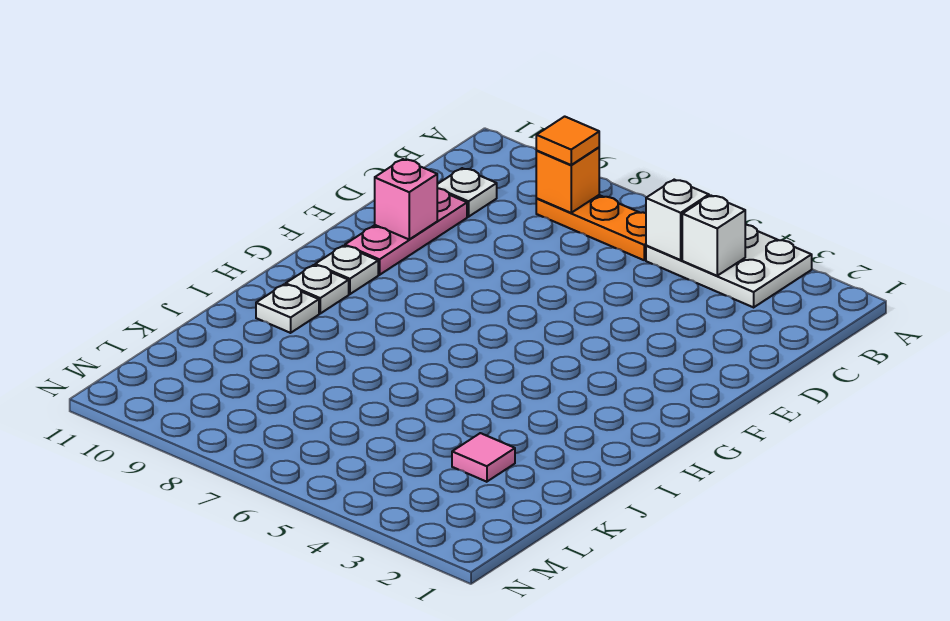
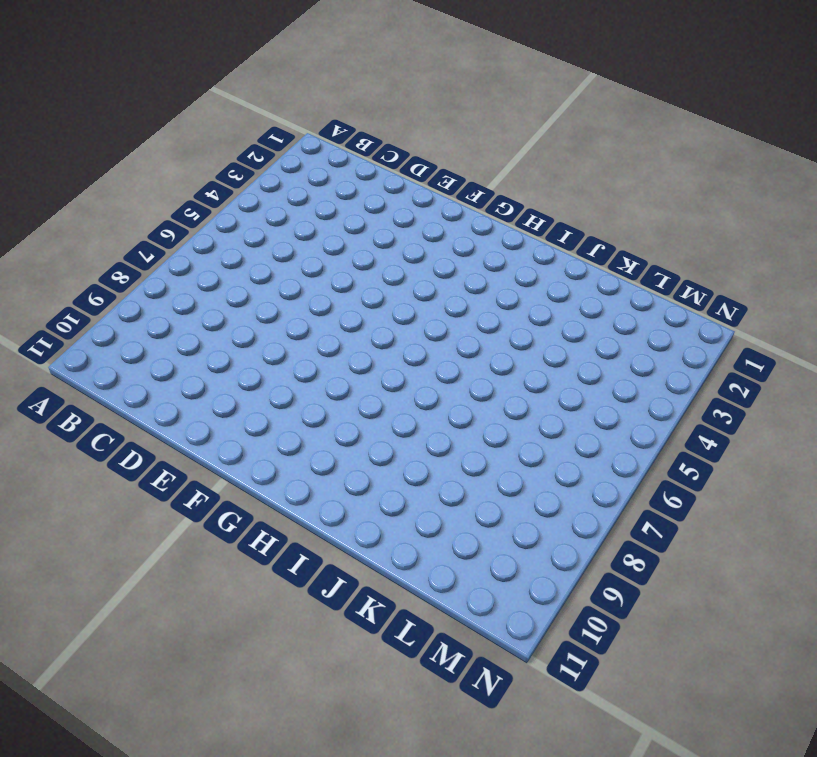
none -> white plate A3:B5 level 1
none -> orange plate B6:B8 level 1
none -> white plate C10 level 1

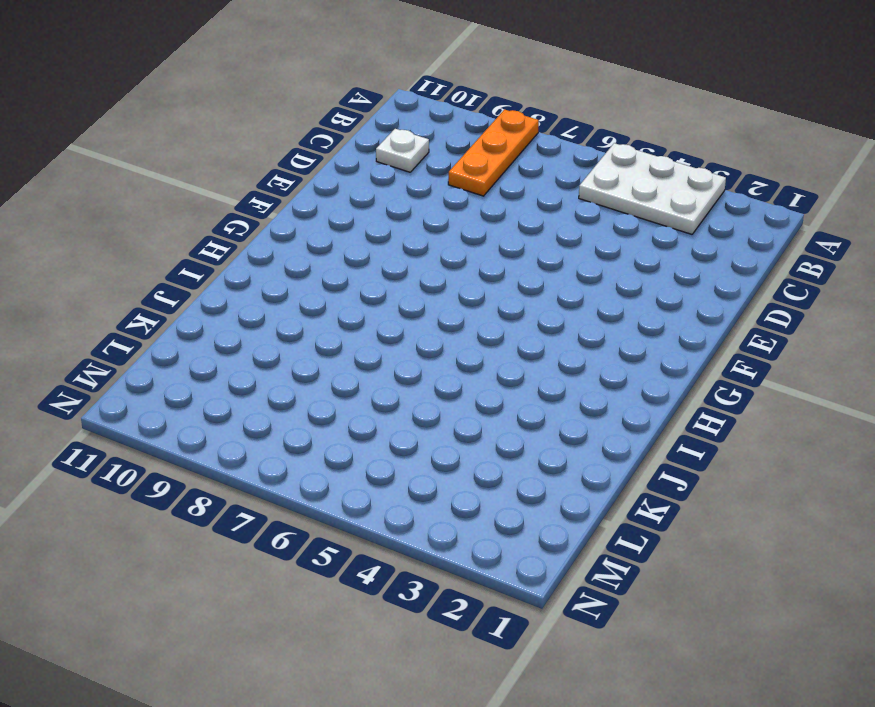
orange plate A8:C8 level 1 -> orange plate B6:B8 level 1
none -> pink plate D10:F10 level 1
none -> white plate G10 level 1
none -> white plate H10 level 1

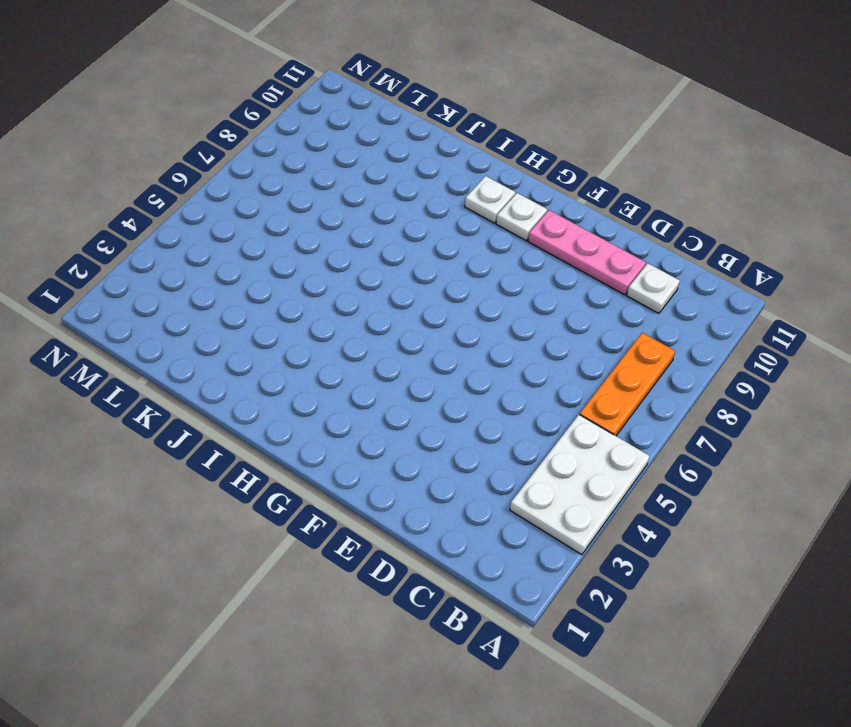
none -> white plate I10 level 1
none -> pink tile K3 level 1
none -> white brick B4 level 2

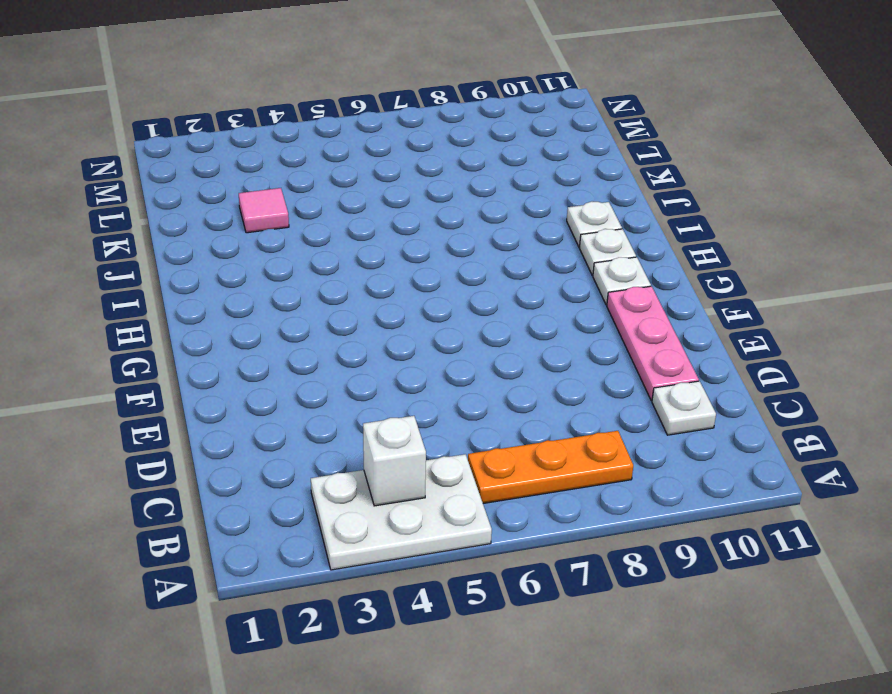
none -> white brick B5 level 2
none -> orange brick B8 level 2
none -> pink brick E10 level 2

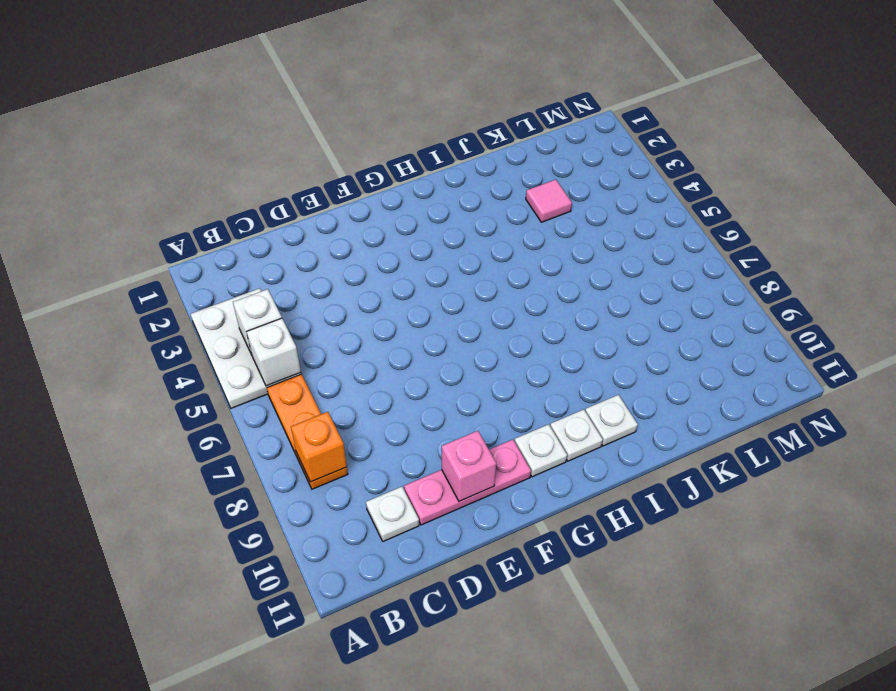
none -> orange tile B8 level 3

